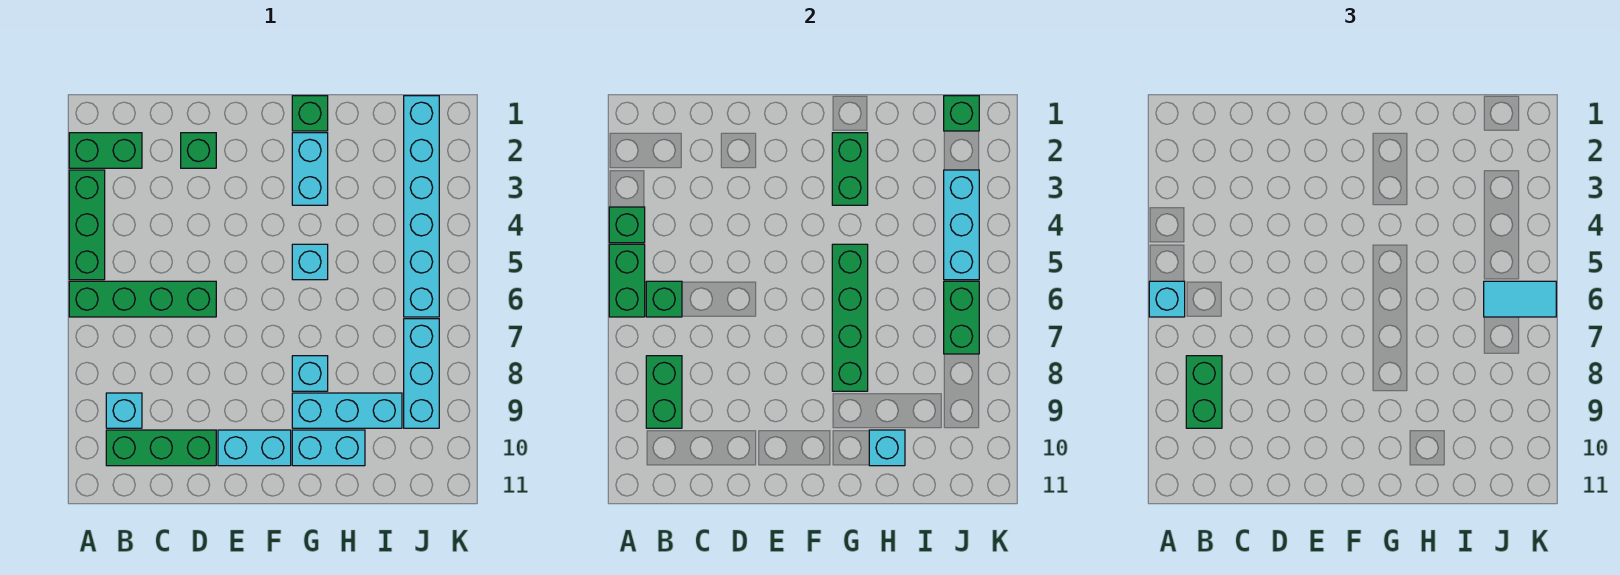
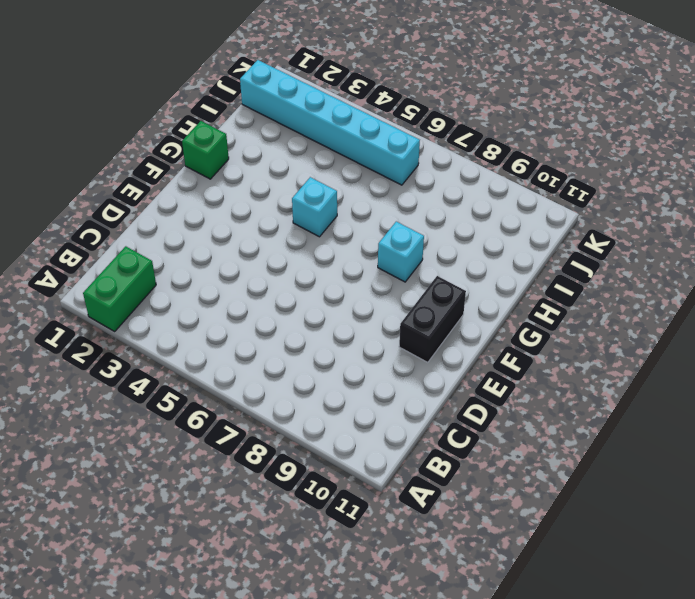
black brick E10:F10 level 1 -> cyan brick E10:F10 level 1
none -> green brick A3:A5 level 1
none -> green brick A6:D6 level 1
none -> cyan brick B9 level 1

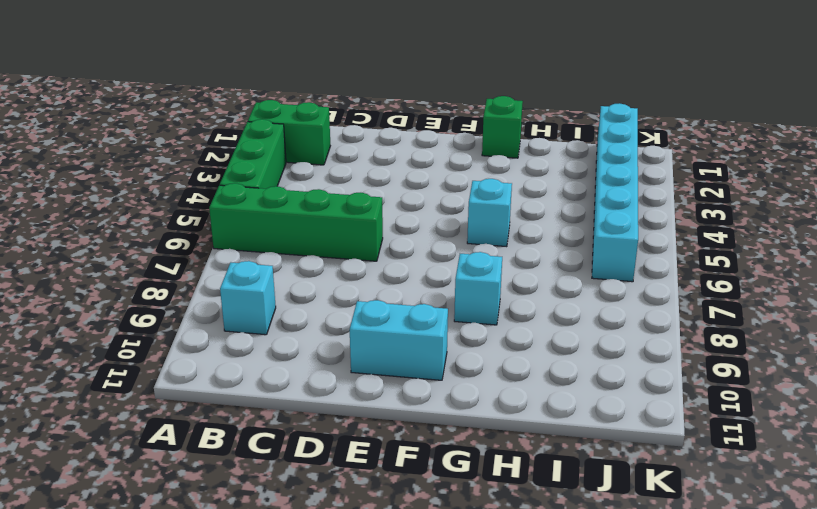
none -> green brick B10:D10 level 1
none -> green brick D2 level 1
none -> cyan brick G2:G3 level 1

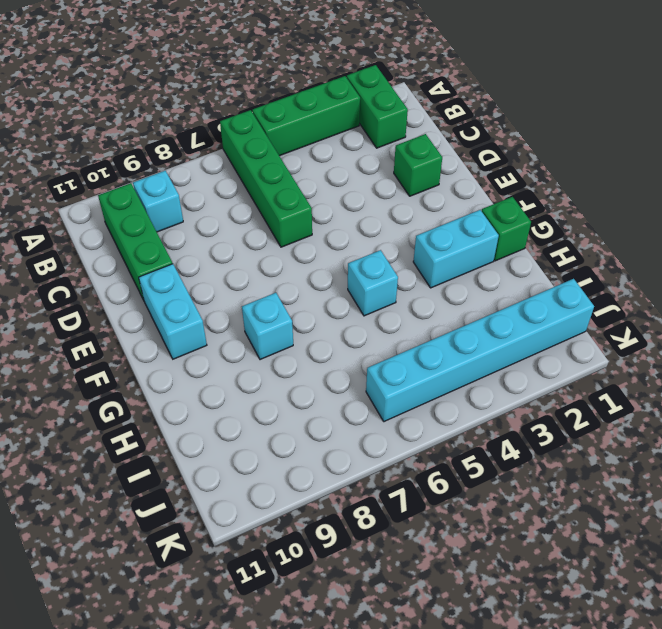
none -> cyan brick G9:I9 level 1
none -> cyan brick G10:H10 level 1
none -> cyan brick J7:J9 level 1

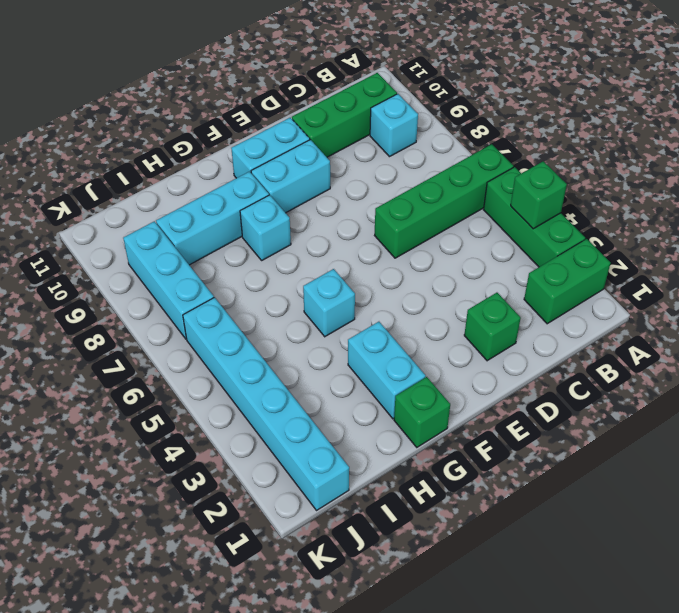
cyan brick E9:F9 level 1 -> cyan brick G10:H10 level 1
none -> green brick A5:A6 level 2
none -> green brick B6 level 2
none -> green brick B8:B9 level 2

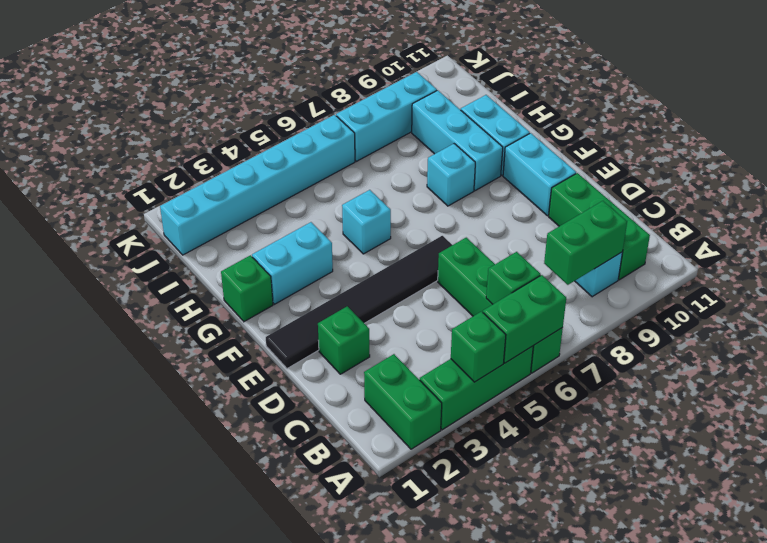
black tile E1:E6 level 1 -> none
none -> green brick G2:G3 level 2
none -> green brick G5:G8 level 2
none -> cyan brick H10 level 2

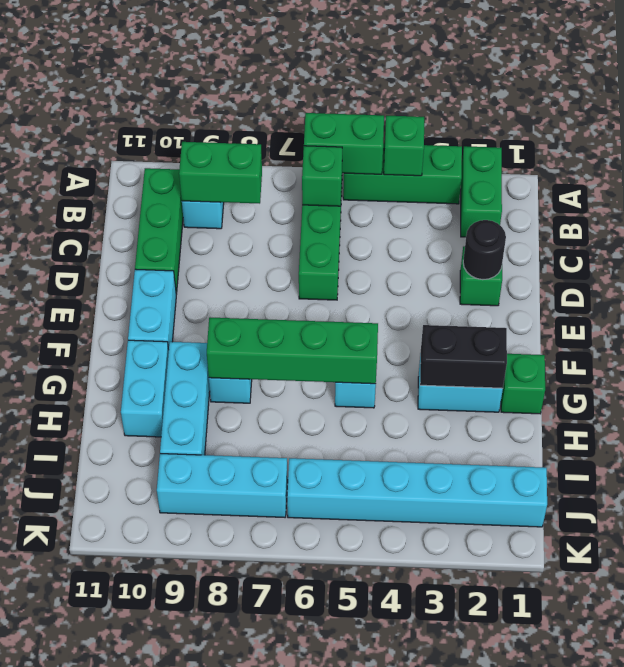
black round brick D2 level 2 -> none
black brick G2:G3 level 2 -> green brick G2:G3 level 2
none -> cyan brick H10 level 2
none -> green brick J1 level 2
none -> cyan brick J3:J5 level 2

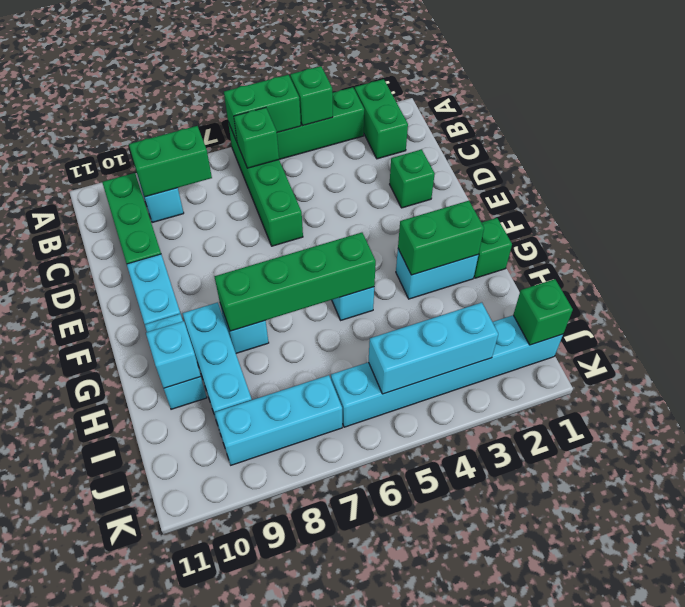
none -> green brick J6:J7 level 2
none -> cyan brick A6 level 3
none -> green brick B8:B9 level 3

